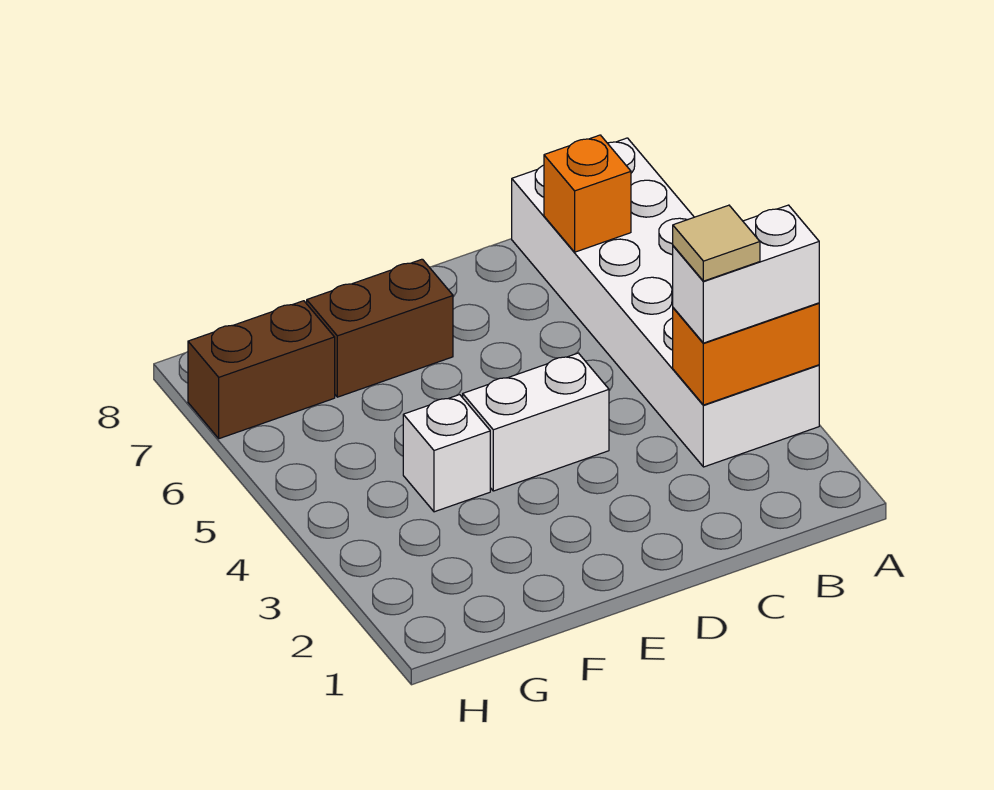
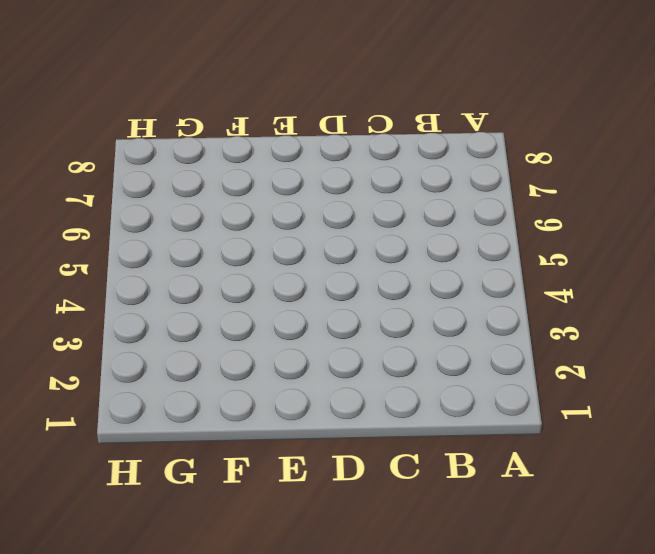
none -> white brick A3:B8 level 1
none -> white brick D4:E4 level 1

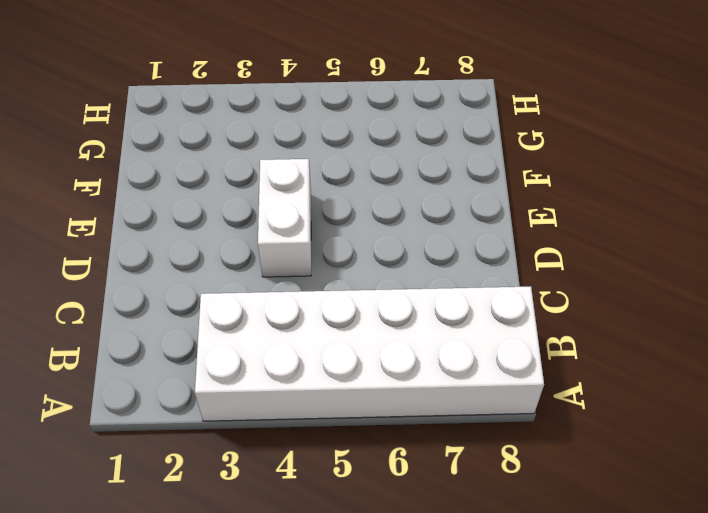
none -> brown brick E7:F7 level 1
none -> white brick F4 level 1

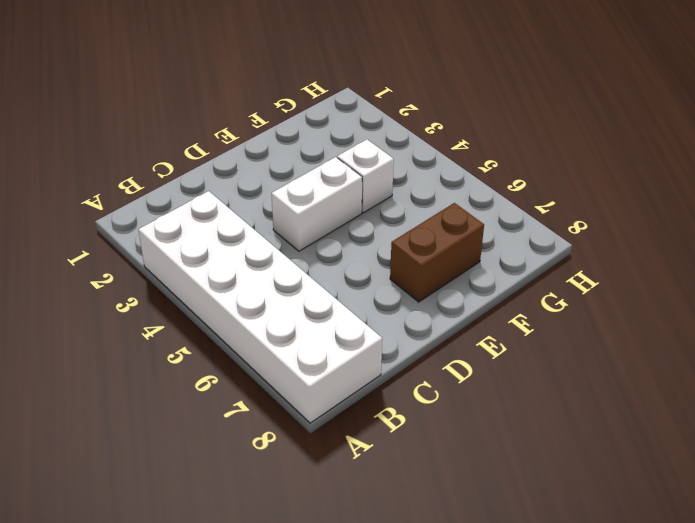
none -> brown brick G7:H7 level 1
none -> orange brick A3:B3 level 2

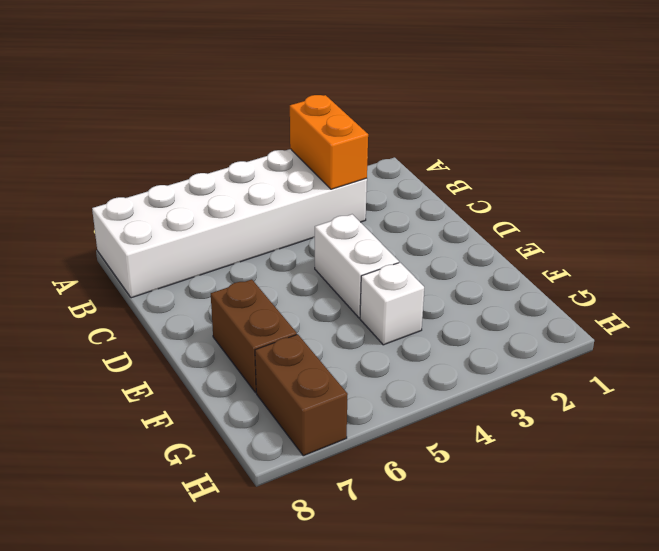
none -> orange brick B7 level 2
none -> white brick A3:B3 level 3

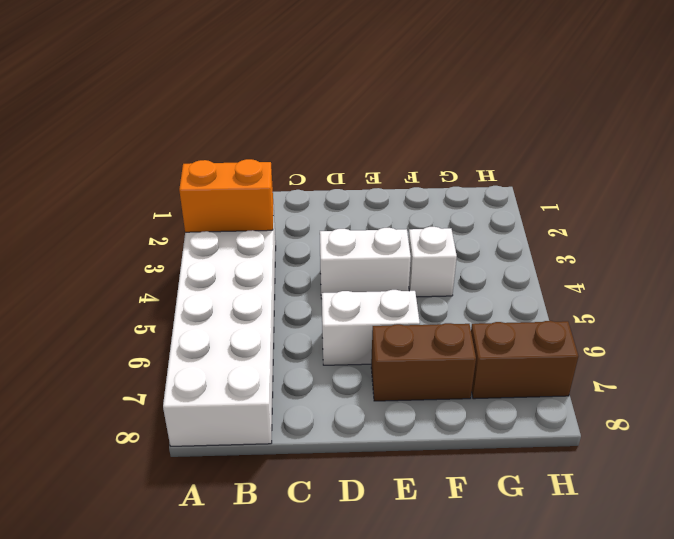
white brick D6:E6 level 1 -> white brick A3:B3 level 3
none -> orange brick B7 level 2
none -> tan tile B3 level 4

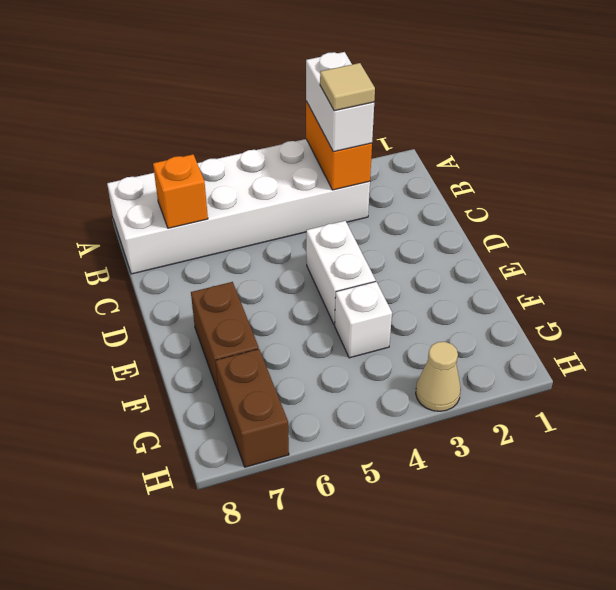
tan cone H3 level 1 -> none

